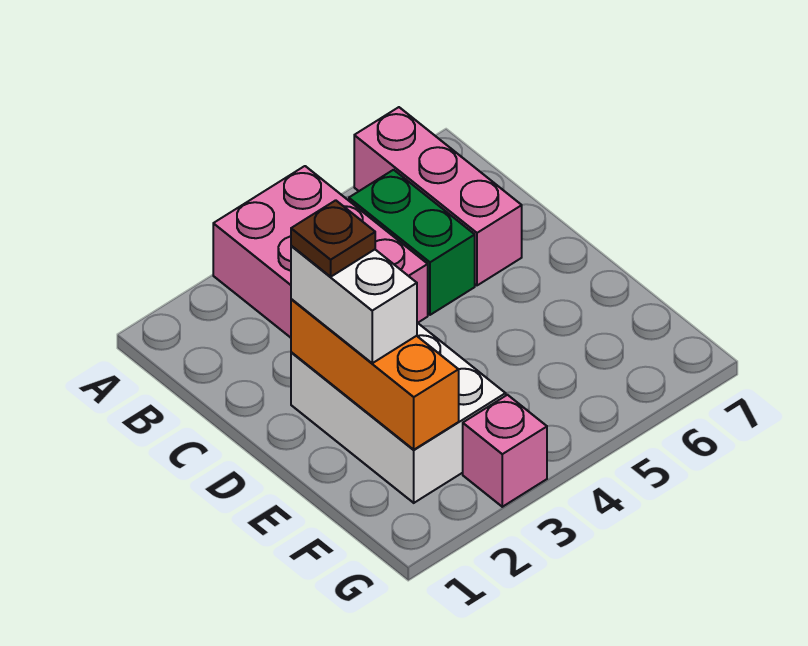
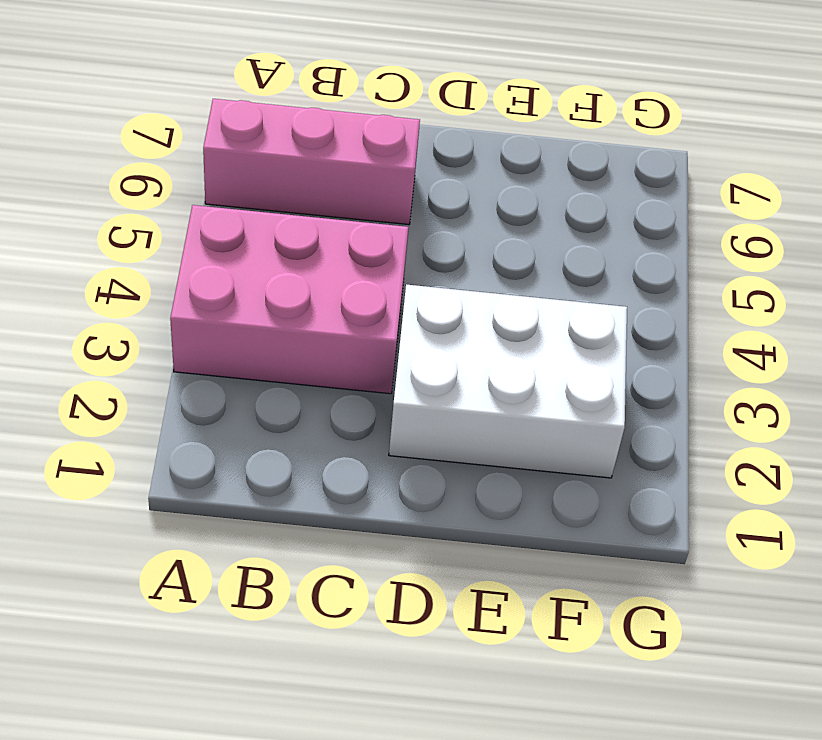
none -> green brick B5:C5 level 1
none -> pink brick G3 level 1

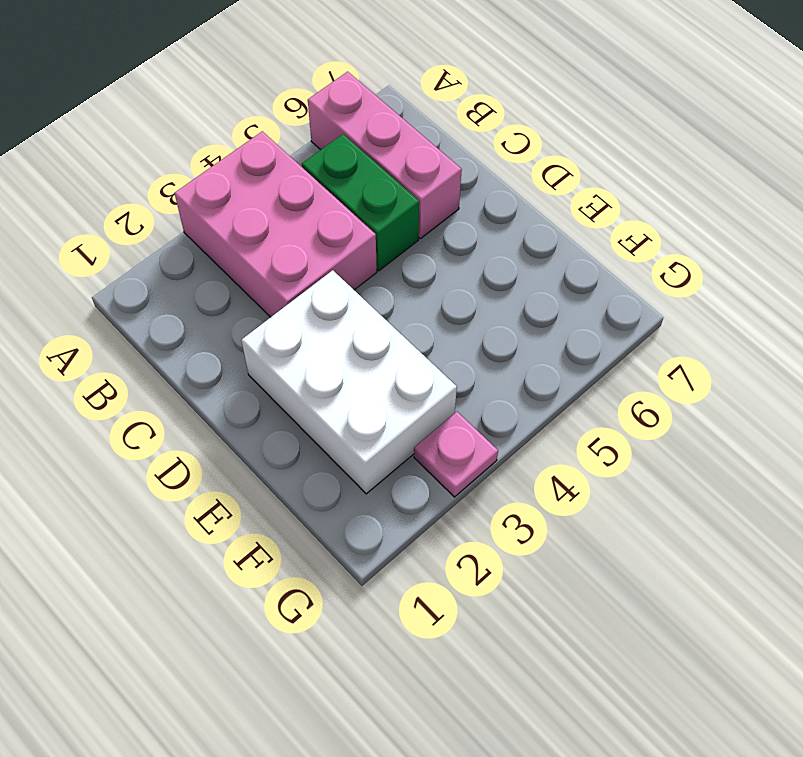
pink plate G3 level 1 -> pink brick G3 level 1
none -> orange brick D2:F2 level 2
none -> white brick D2:E2 level 3

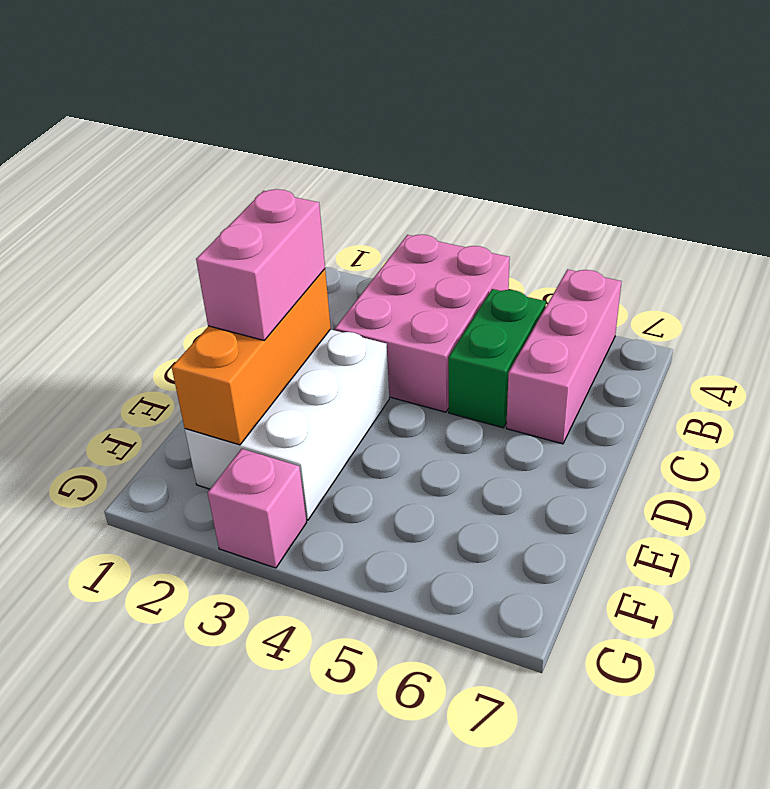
pink brick D2:E2 level 3 -> white brick D2:E2 level 3
none -> brown plate D2 level 4

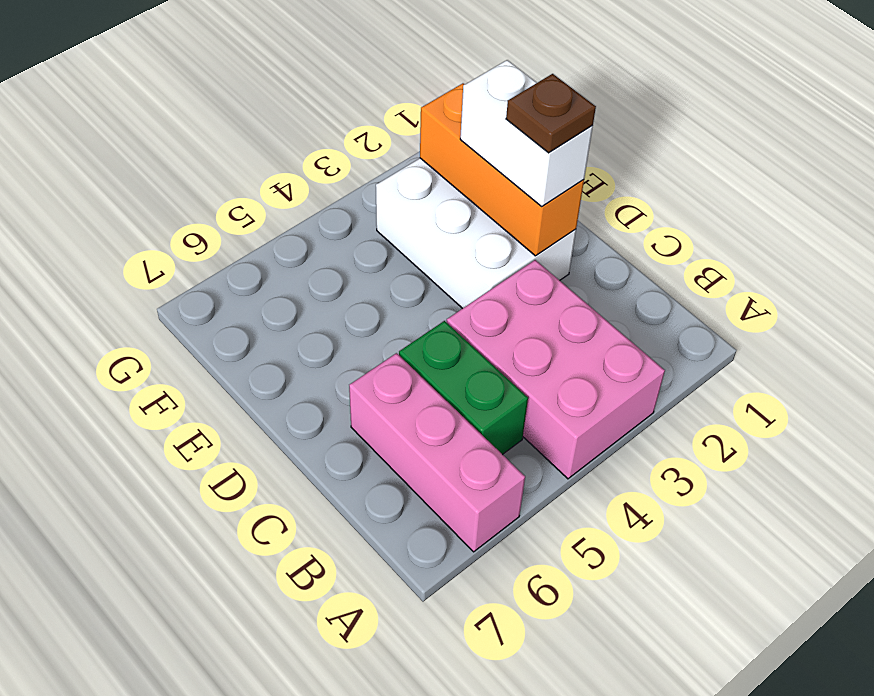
none -> pink brick G3 level 1

